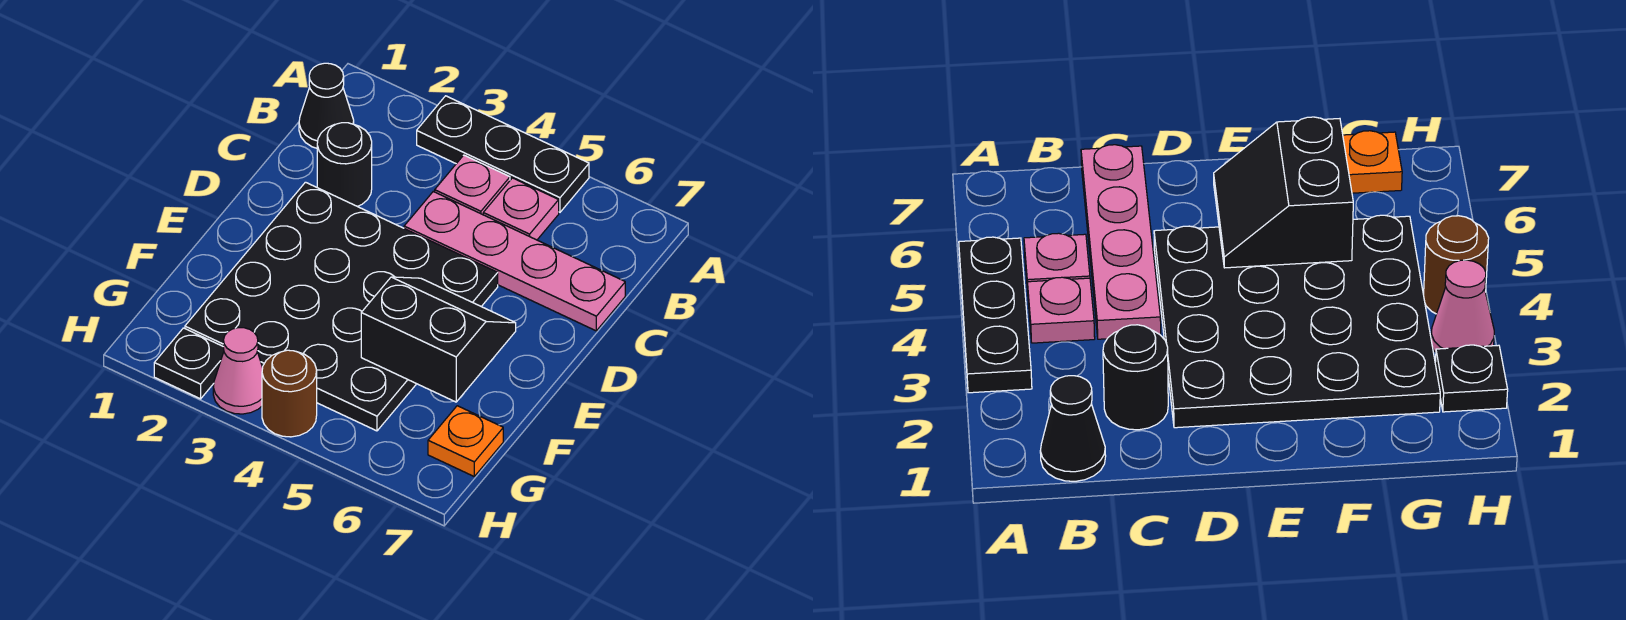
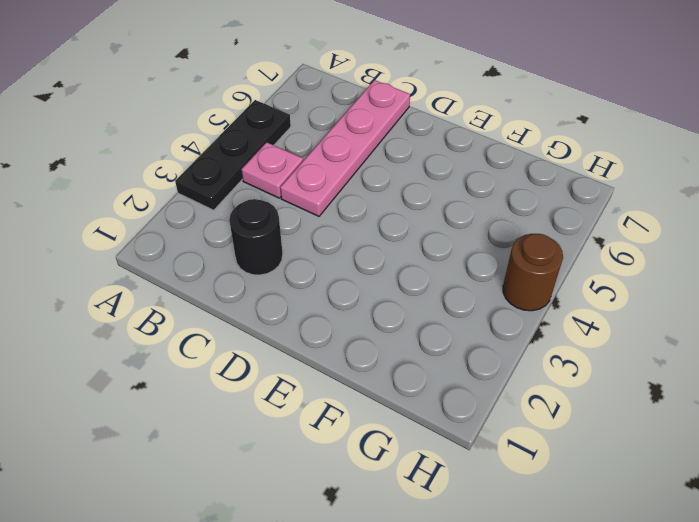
none -> black cone B1 level 1
none -> pink plate B5 level 1
none -> black plate D2:G5 level 1

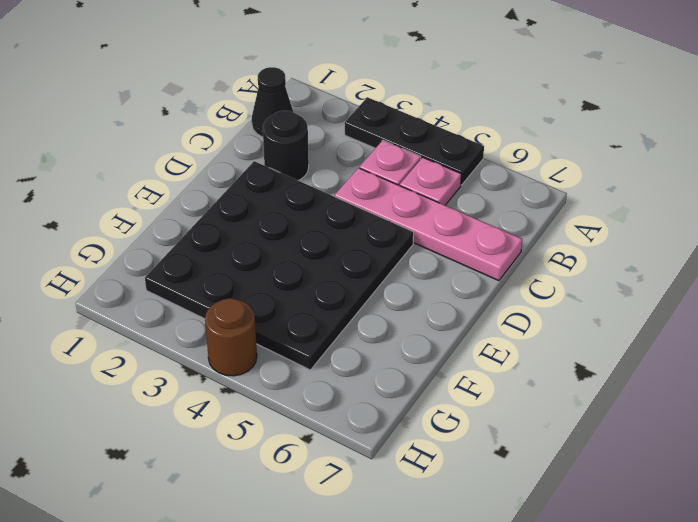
none -> orange plate G7 level 1
none -> black plate H2 level 1
none -> pink cone H3 level 1

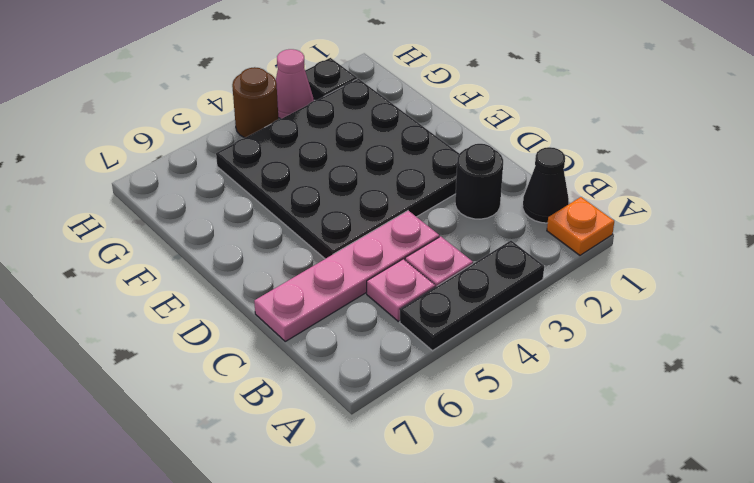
orange plate A1 level 1 -> orange plate G7 level 1
none -> black slope E5:F6 level 2 top F

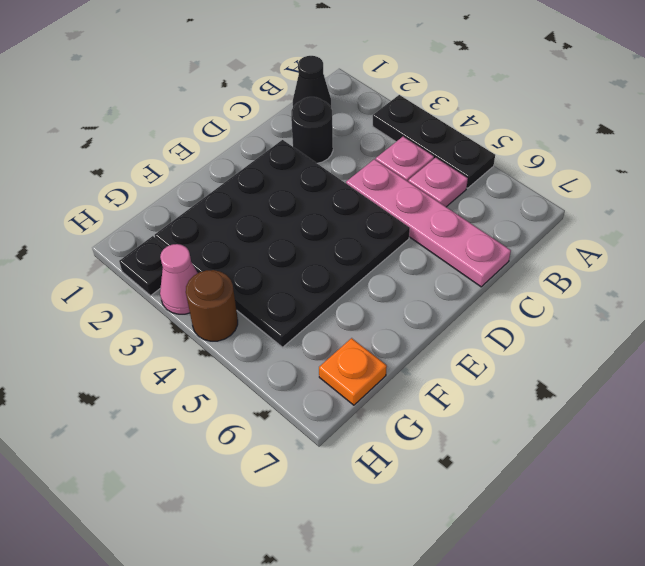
none -> black slope E5:F6 level 2 top F

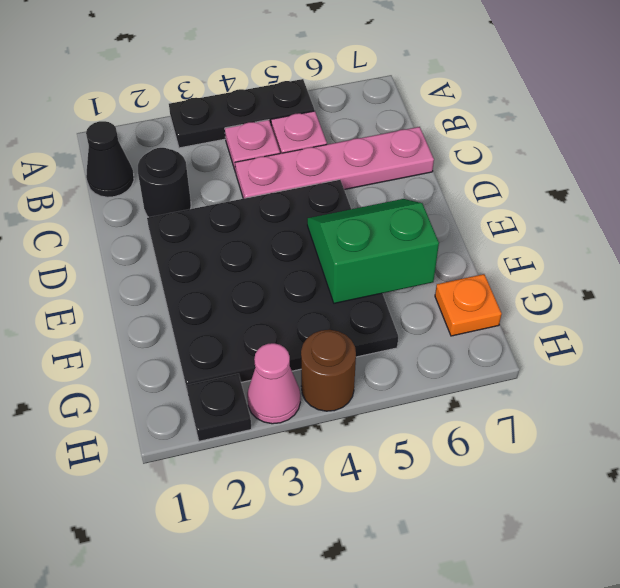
green slope E5:F6 level 2 top F -> black slope E5:F6 level 2 top F

